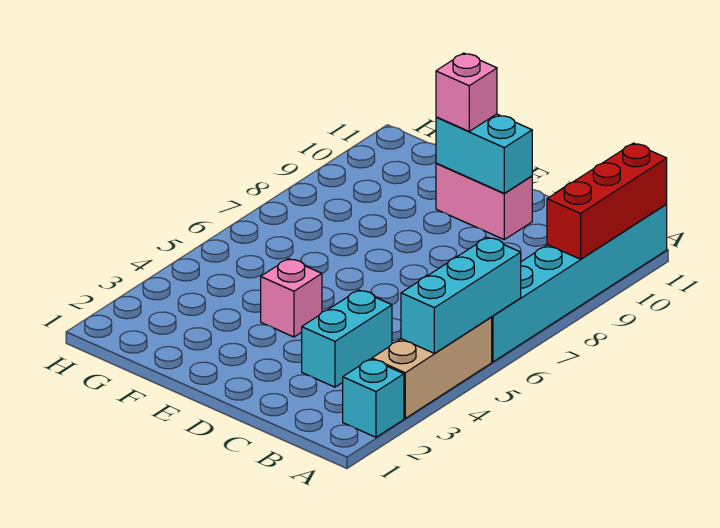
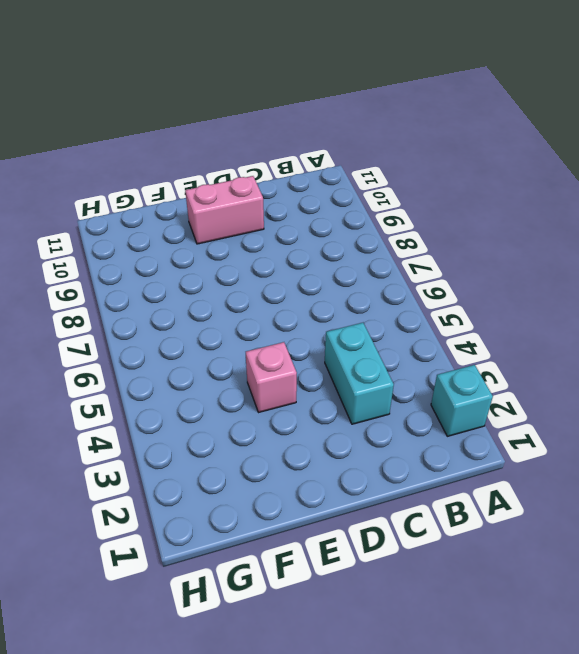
none -> tan brick A3:A5 level 1
none -> cyan brick A6:A11 level 1

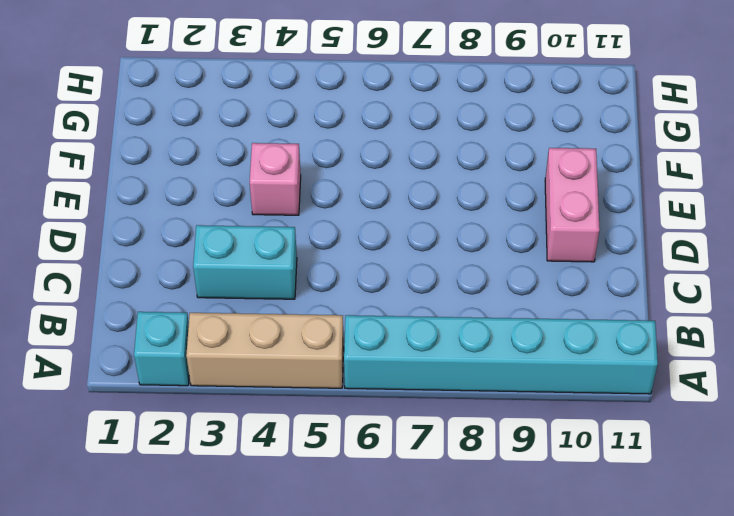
none -> cyan brick A4:A6 level 2
none -> red brick A9:A11 level 2

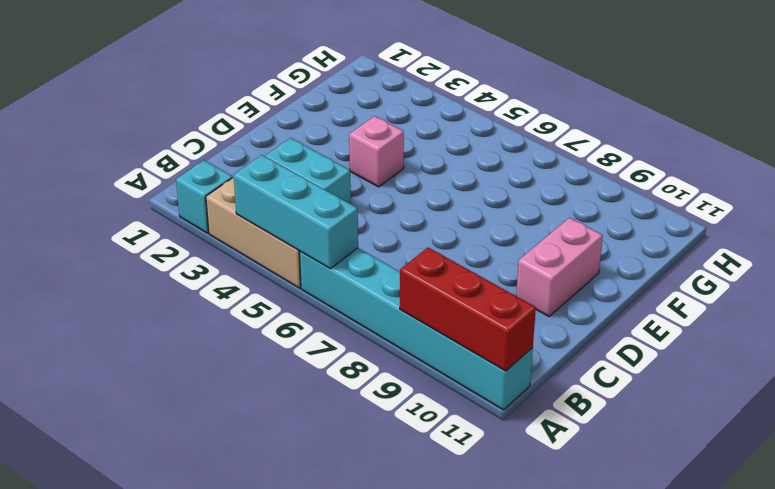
none -> cyan brick D10:E10 level 2
none -> pink brick E10 level 3

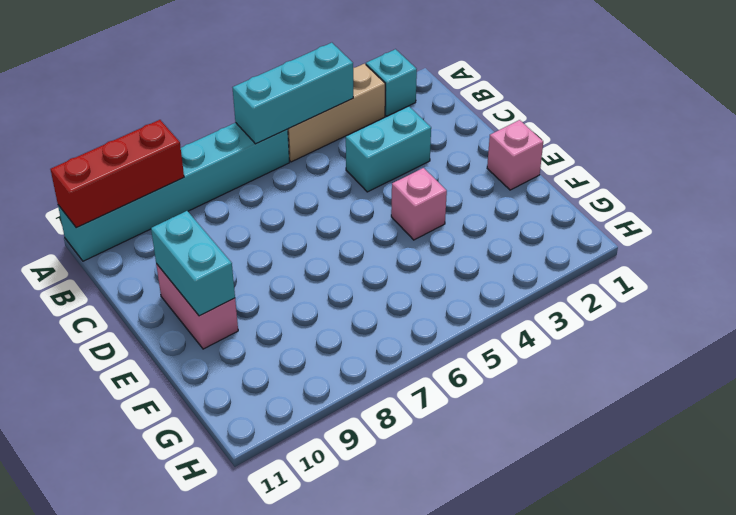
pink brick E1 level 1 -> pink brick E10 level 3

